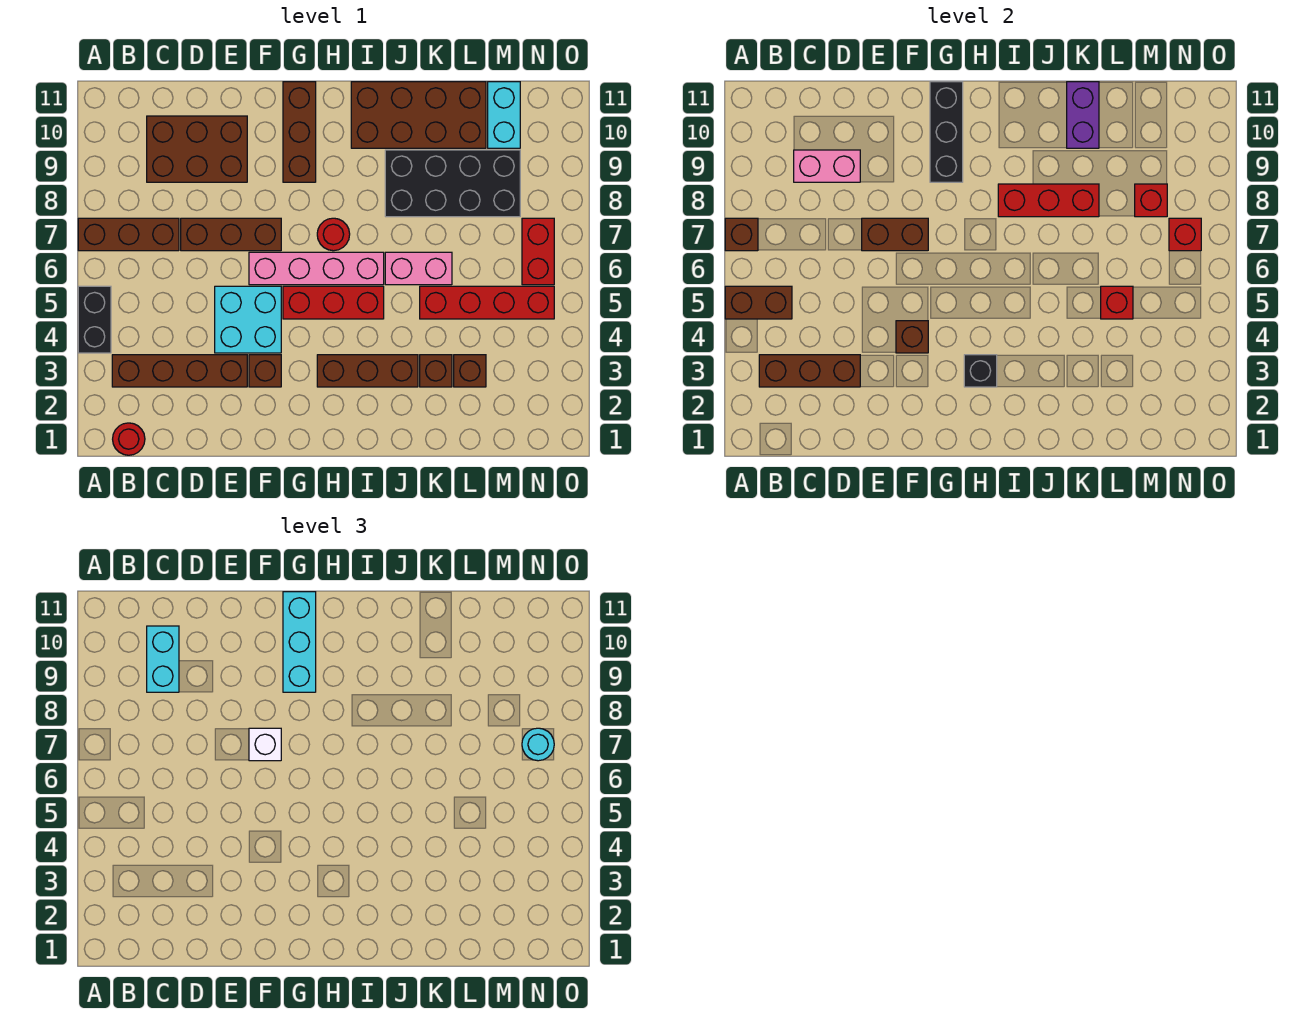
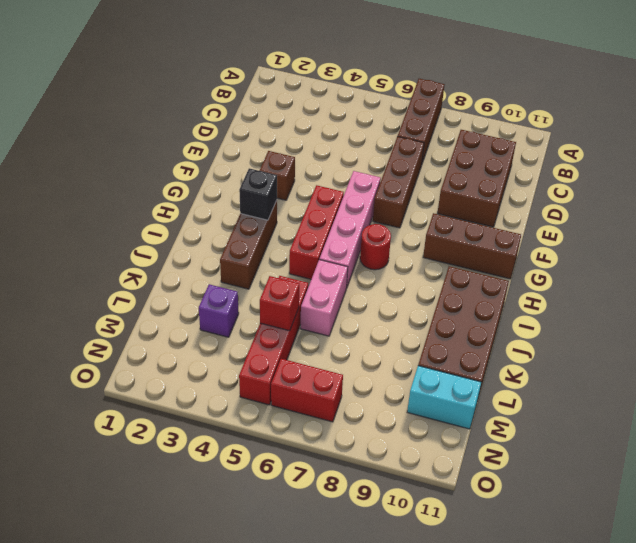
purple brick L3 level 1 -> brown brick L3 level 1
none -> black brick A4:A5 level 1
none -> red round brick B1 level 1
none -> brown brick B3:E3 level 1
none -> cyan brick E4:F5 level 1

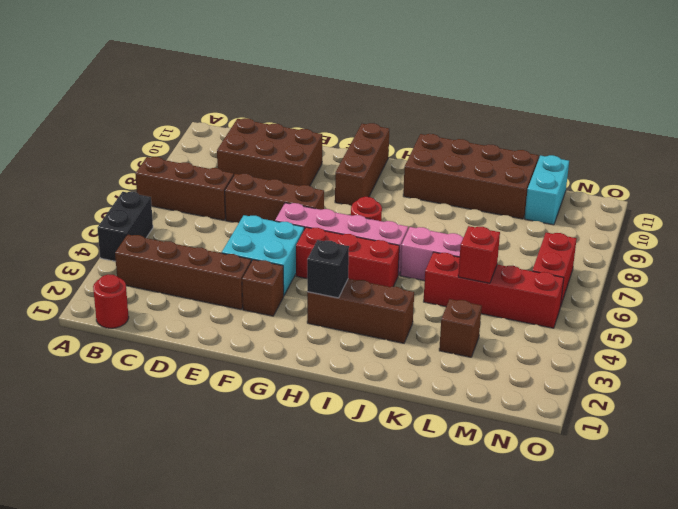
none -> black brick J8:M9 level 1
none -> brown brick K3 level 1
none -> brown brick A5:B5 level 2
none -> brown brick A7 level 2

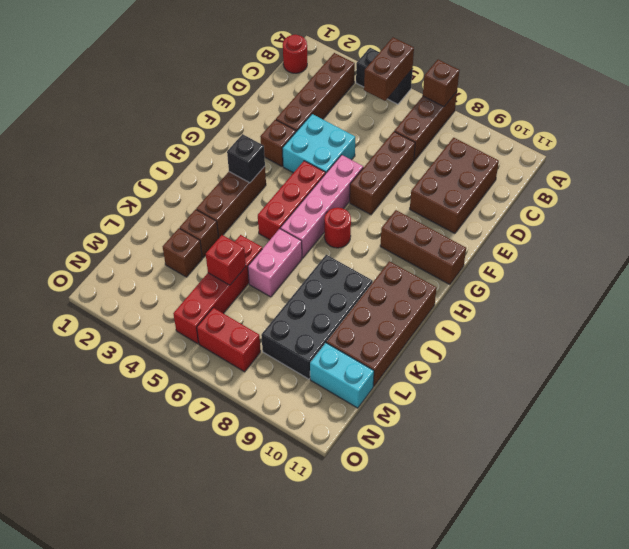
none -> brown brick B3:D3 level 2
none -> pink brick C9:D9 level 2
none -> brown brick E7:F7 level 2
none -> brown brick F4 level 2

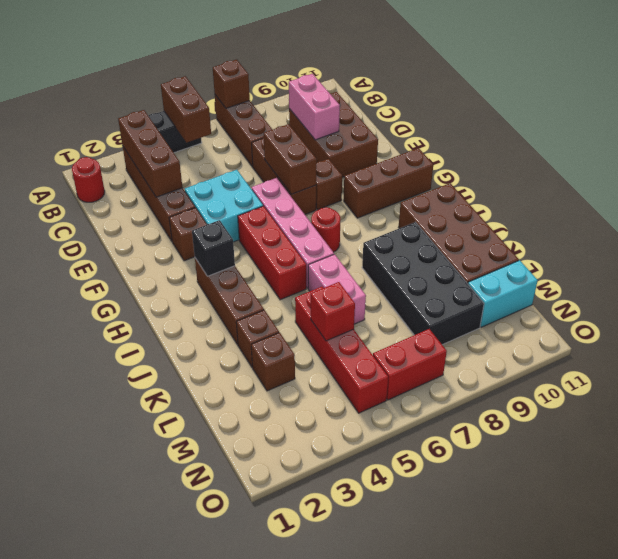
brown brick F8 level 1 -> brown brick F4 level 2
none -> black brick G9:G11 level 2
none -> red brick I8:K8 level 2
none -> purple brick K10:K11 level 2
none -> red brick M8 level 2

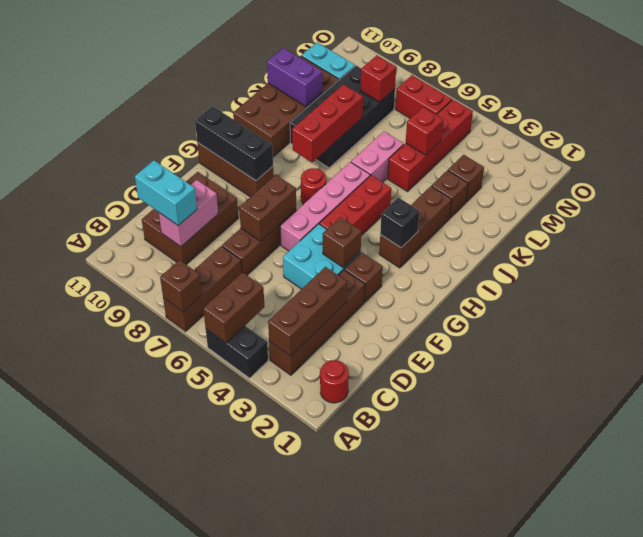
none -> red brick N7 level 2
none -> white brick F7 level 3
none -> cyan brick G9:G11 level 3
none -> cyan round brick N7 level 3

